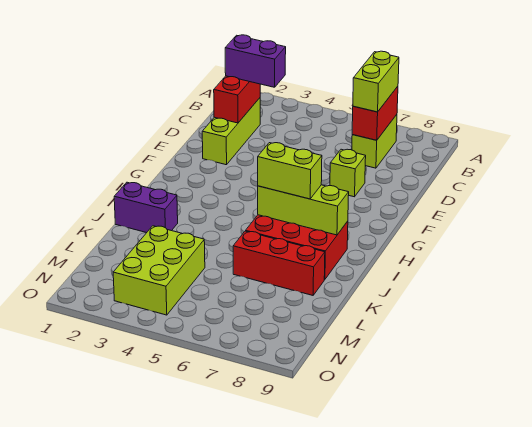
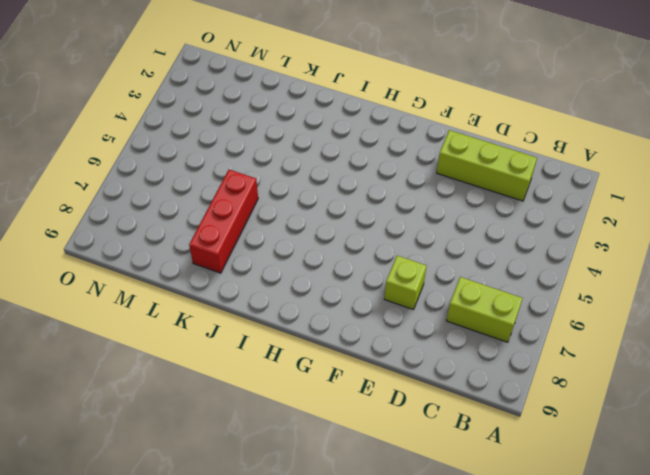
none -> red brick I6:J8 level 1
none -> purple brick J1:J2 level 1
none -> lime brick L3:N4 level 1

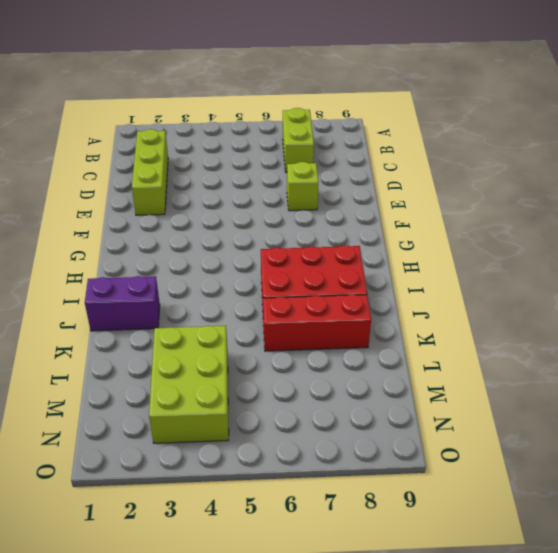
none -> red brick B7:C7 level 2
none -> red brick C2:D2 level 2
none -> lime brick I6:I8 level 2

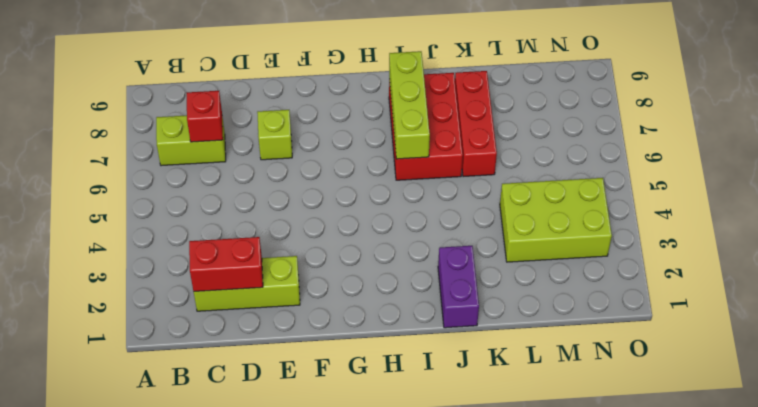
red brick C7 level 2 -> red brick B7:C7 level 2
none -> lime brick B7:C7 level 3
none -> purple brick C2:C3 level 3
none -> lime brick I6:I7 level 3

